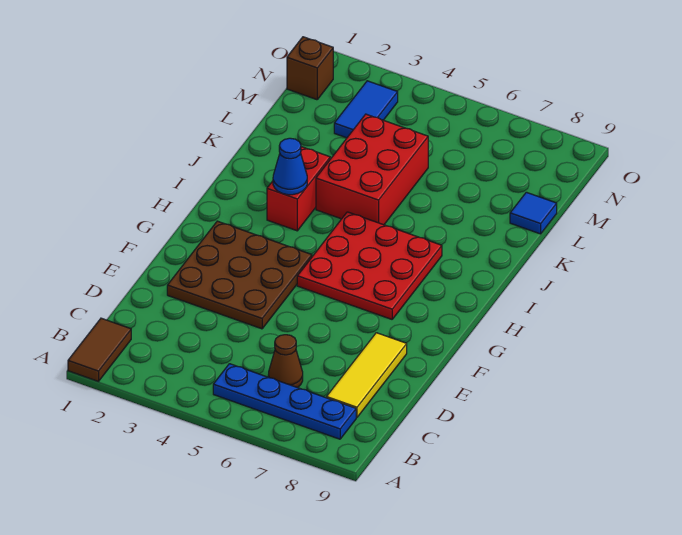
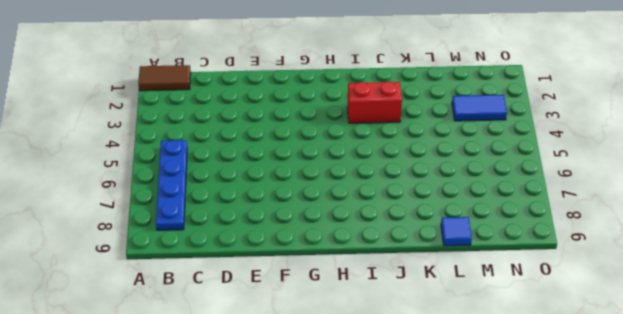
none -> brown cone C6 level 1
none -> yellow tile C8:E8 level 1
none -> brown plate E2:G4 level 1

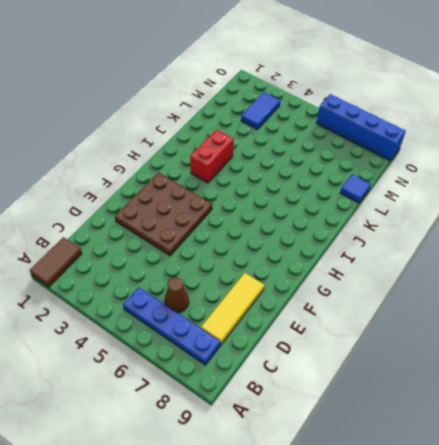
blue brick O6:O9 level 1 -> none
none -> red plate G5:I7 level 1
none -> red brick J4:L5 level 1
none -> brown brick N1 level 1

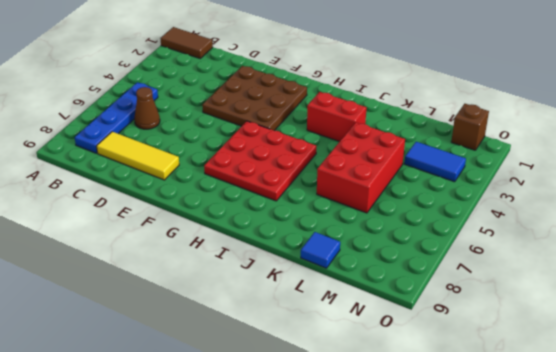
red brick K4:L6 level 1 -> red brick J4:L5 level 1
none -> blue cone I3 level 2

